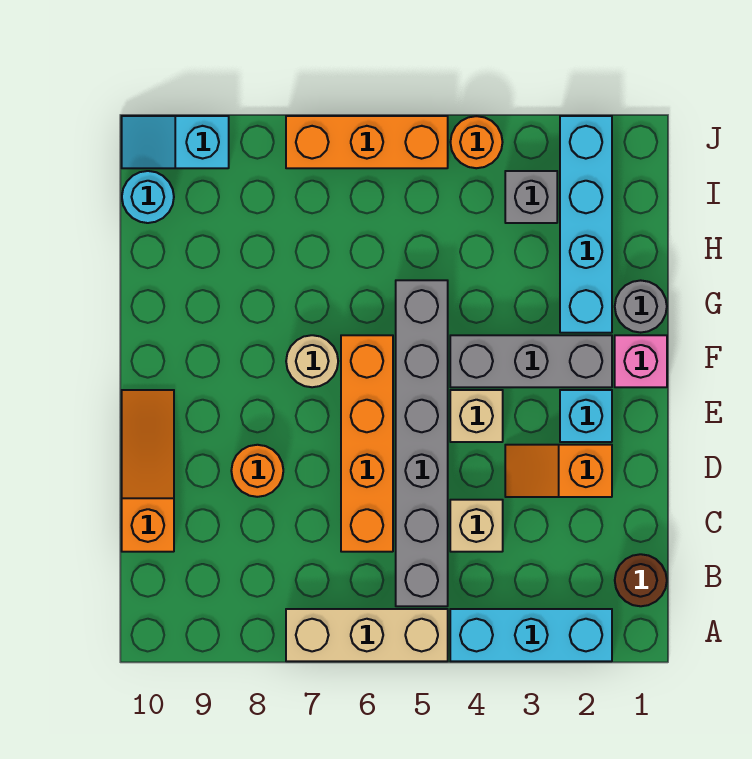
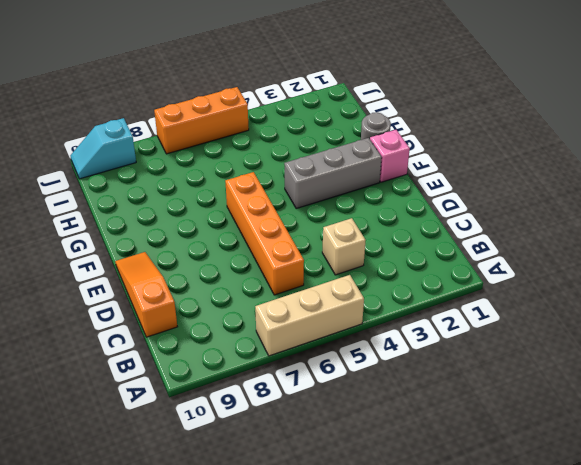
none -> cyan brick A2:A4 level 1
none -> brown round brick B1 level 1
none -> grey brick B5:G5 level 1

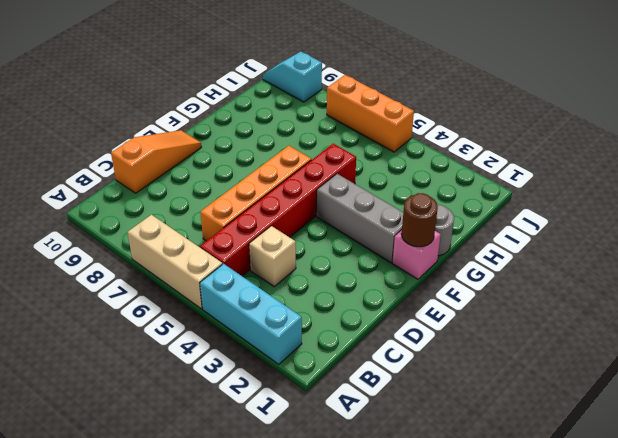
red brick B5:G5 level 1 -> grey brick B5:G5 level 1
brown round brick F1 level 2 -> brown round brick B1 level 1
none -> orange slope D2:D3 level 1 top 2
none -> orange round brick D8 level 1
none -> cyan brick E2 level 1

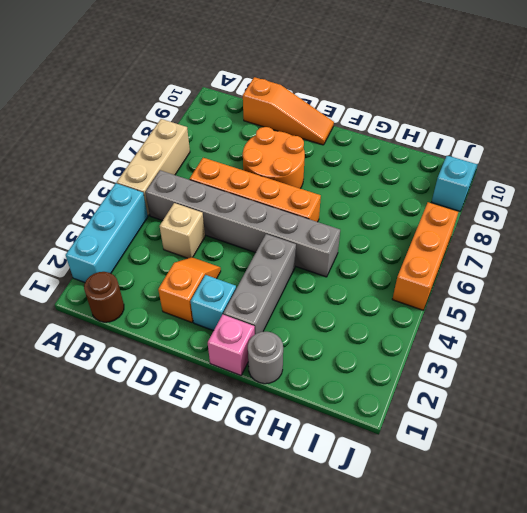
orange round brick D7:E8 level 1 -> orange round brick D8 level 1
none -> tan brick E4 level 1
none -> tan round brick F7 level 1
none -> cyan brick G2:J2 level 1

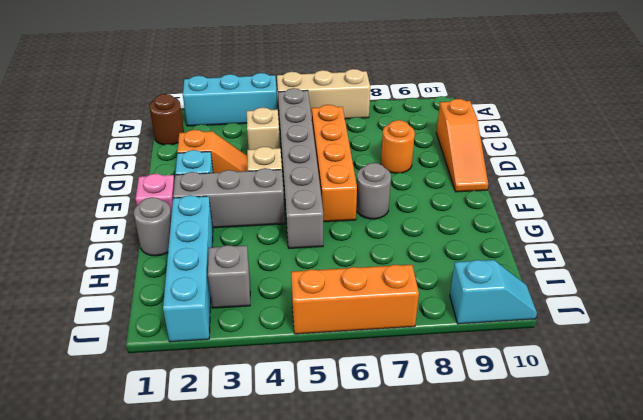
grey round brick F7 level 1 -> tan round brick F7 level 1
none -> cyan round brick I10 level 1
none -> orange round brick J4 level 1

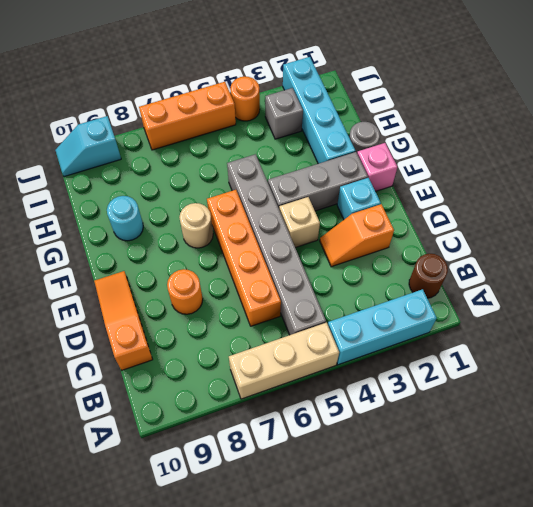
cyan round brick G9 level 1 -> cyan round brick I10 level 1
none -> tan brick C4 level 1

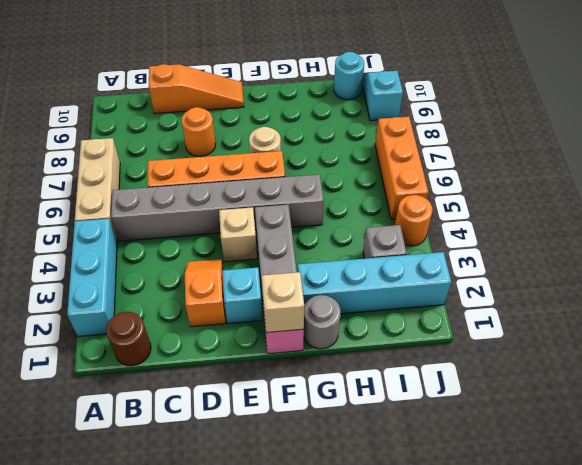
tan brick F1 level 2 -> tan brick C4 level 1

